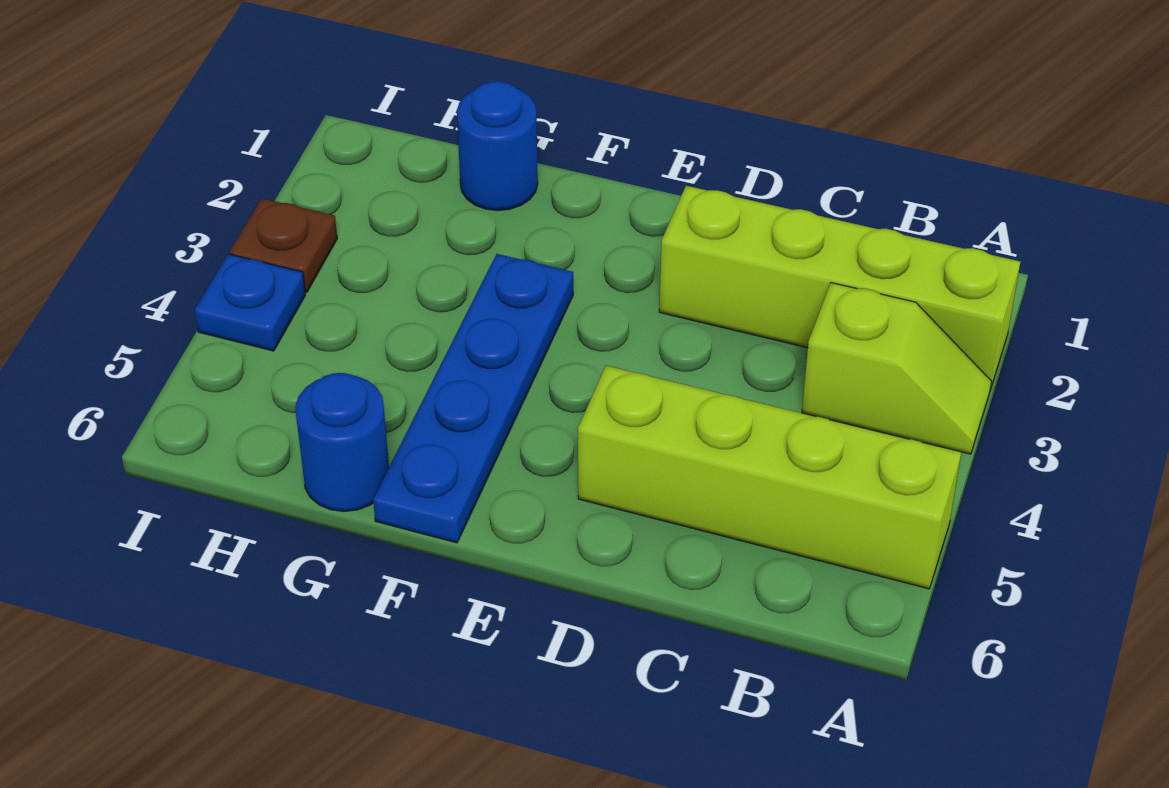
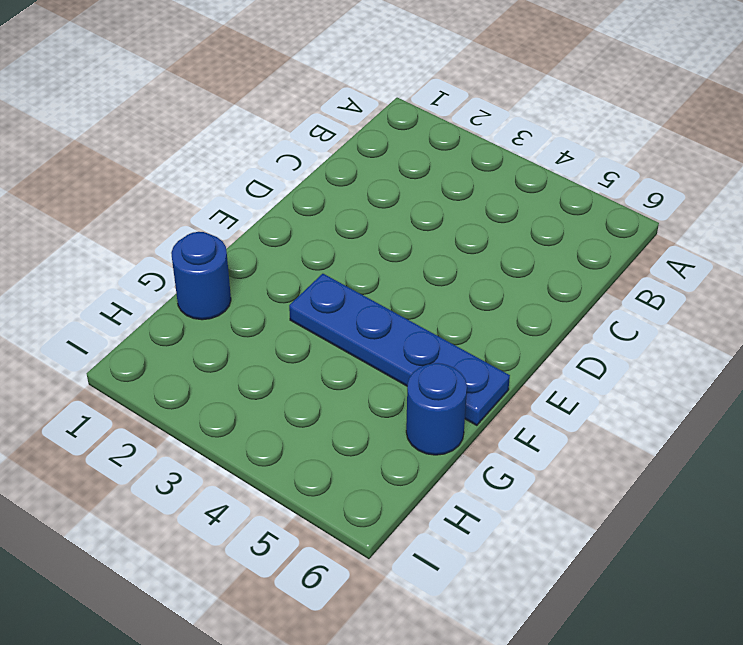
none -> lime brick A2:D2 level 1
none -> lime slope A3:B3 level 1 top B

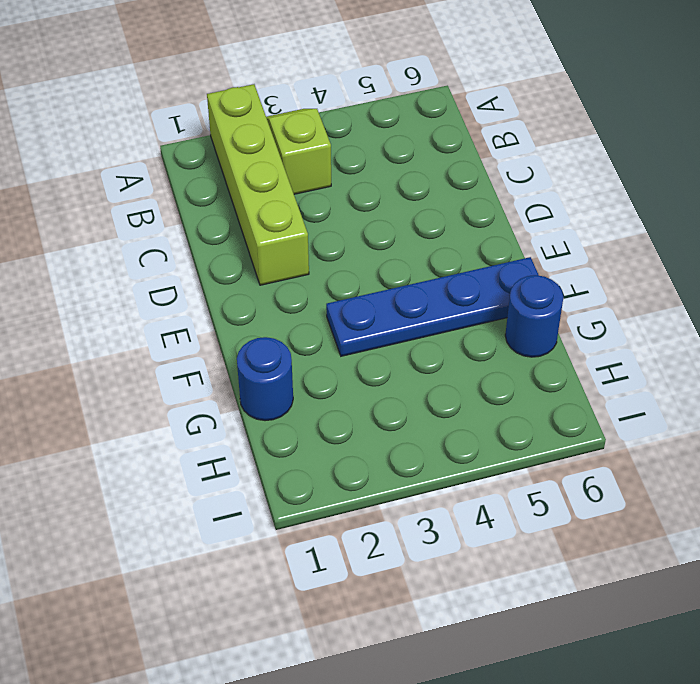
none -> lime brick A5:D5 level 1
none -> brown plate I3 level 1

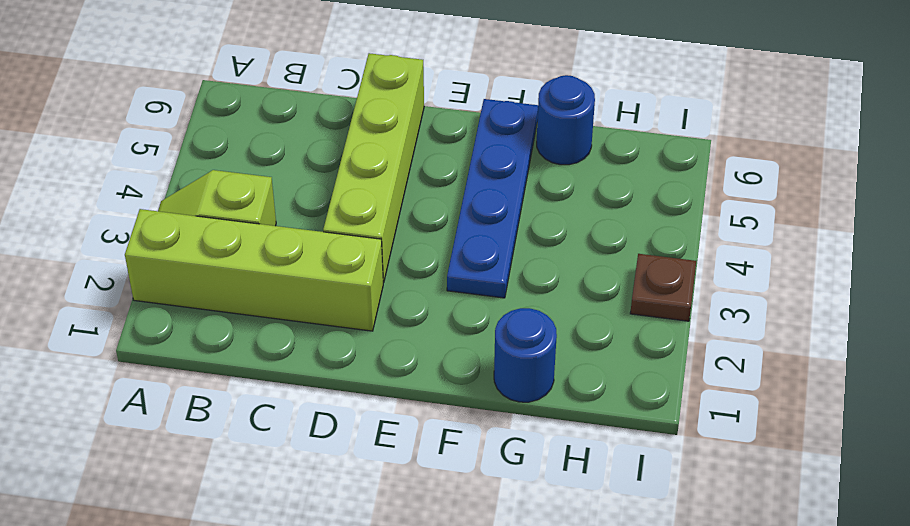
lime brick D3:D6 level 1 -> lime brick A5:D5 level 1
none -> blue plate I4 level 1

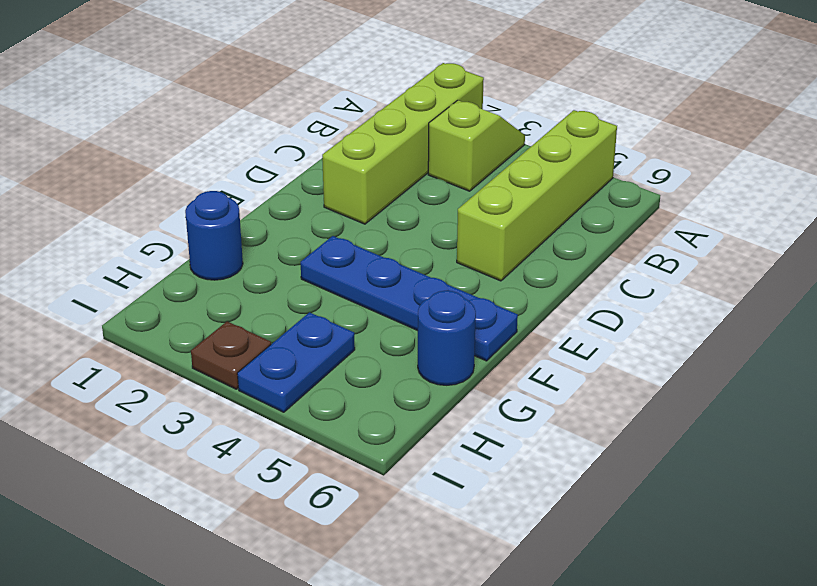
blue plate H4:I4 level 1 -> blue plate I4 level 1

